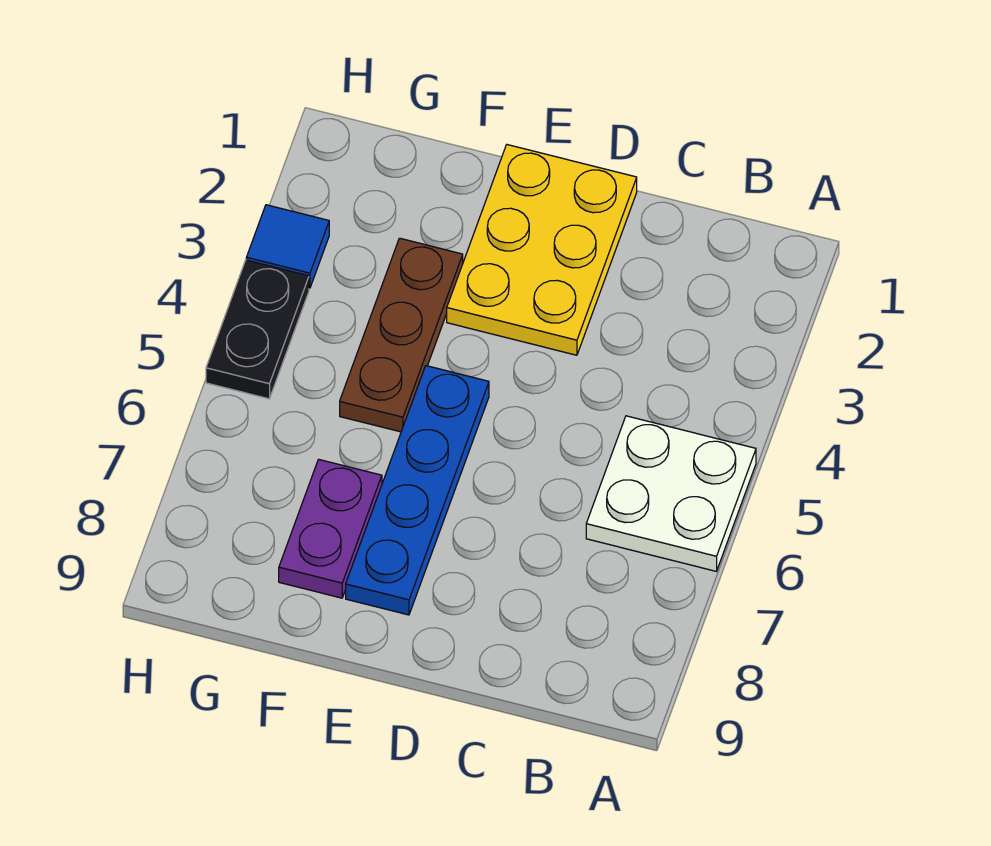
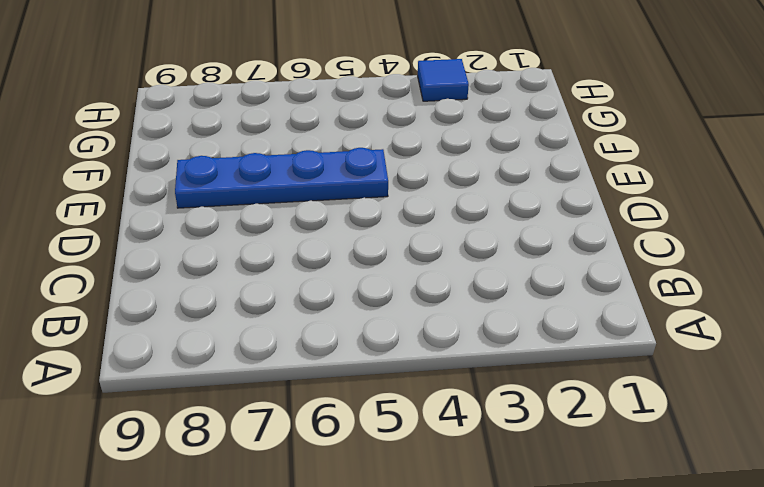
none -> white plate A5:B6 level 1
none -> yellow plate D1:E3 level 1

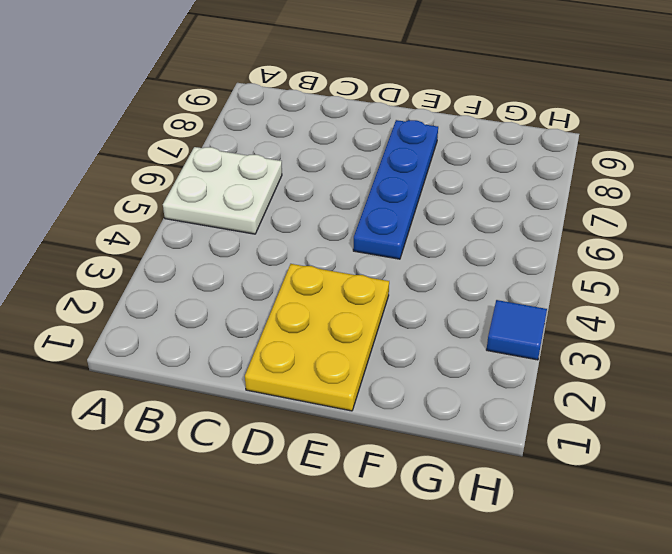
none -> brown plate F3:F5 level 1
none -> purple plate F7:F8 level 1

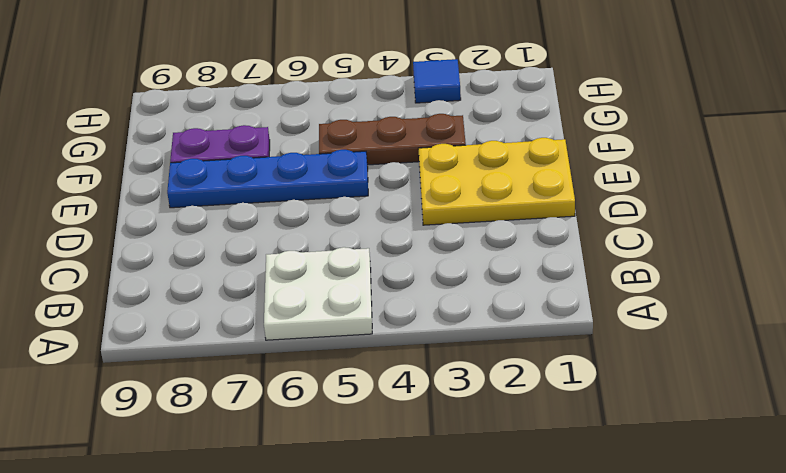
none -> black plate H4:H5 level 1

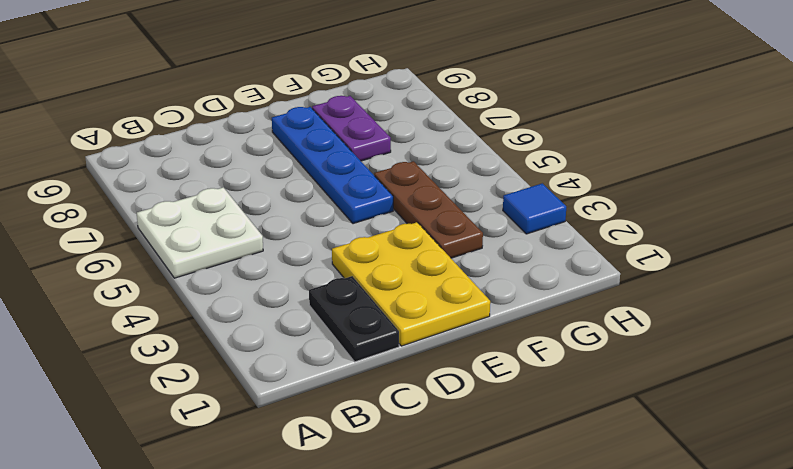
black plate C1:C2 level 1 -> black plate H4:H5 level 1

